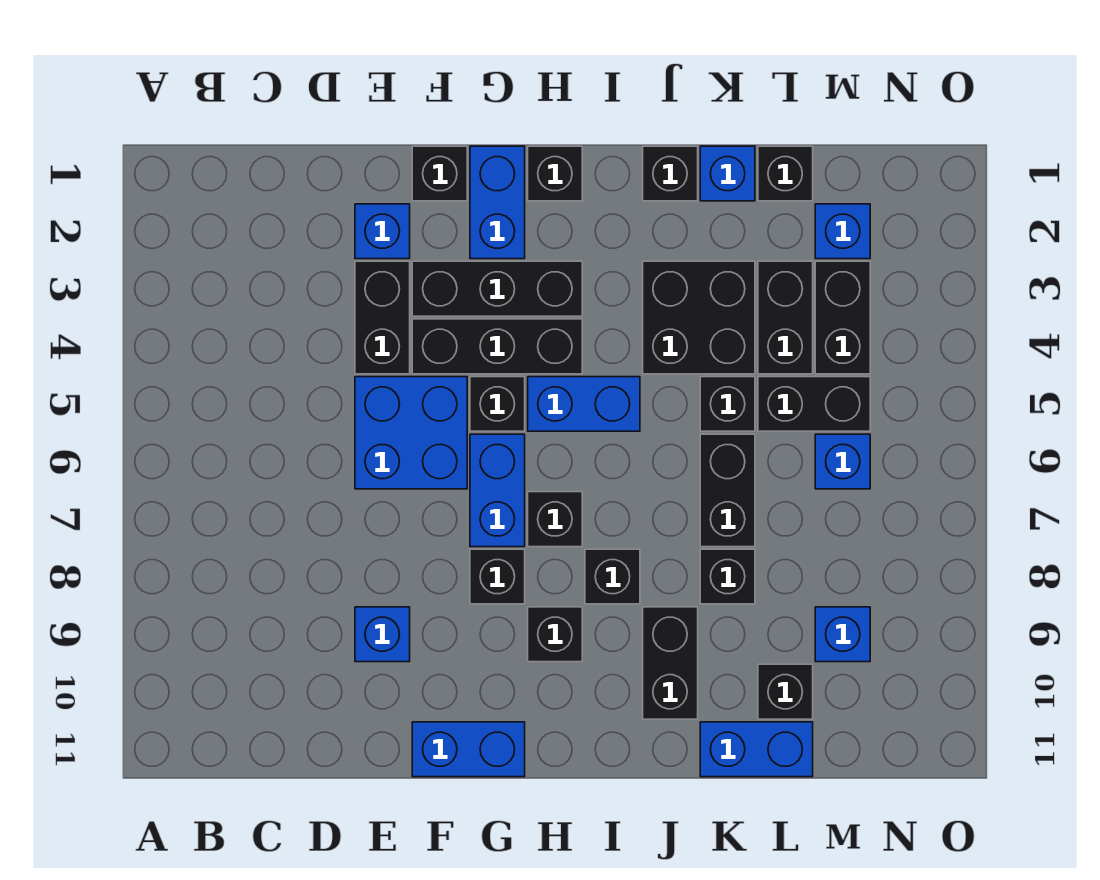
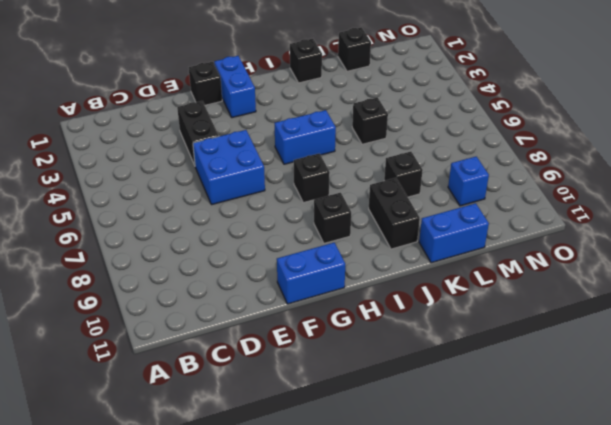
none -> blue brick E2 level 1
none -> blue brick E9 level 1
none -> black brick F3:H3 level 1
none -> black brick F4:H4 level 1

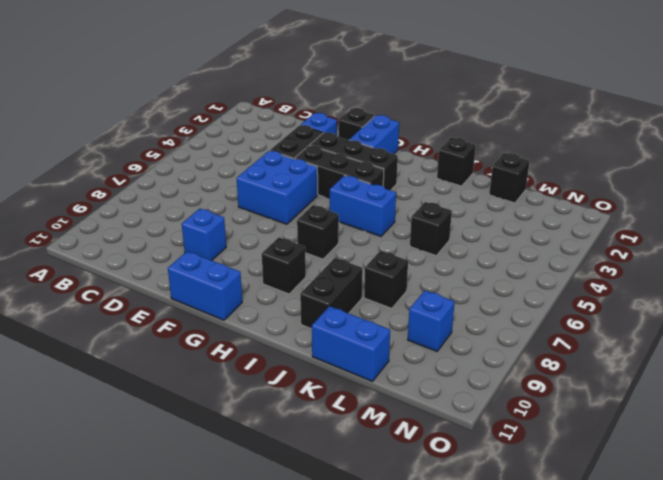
none -> black brick G5 level 1
none -> blue brick G6:G7 level 1
none -> black brick G8 level 1
none -> black brick H1 level 1

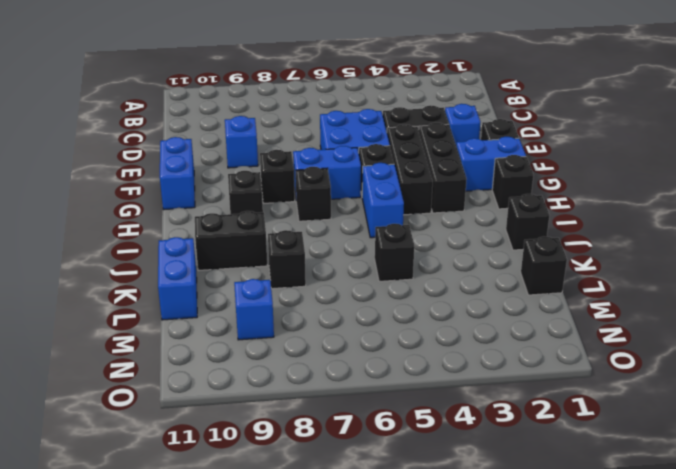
none -> black brick I8 level 1
none -> black brick J3:K4 level 1
none -> blue brick K1 level 1
none -> black brick K6:K7 level 1

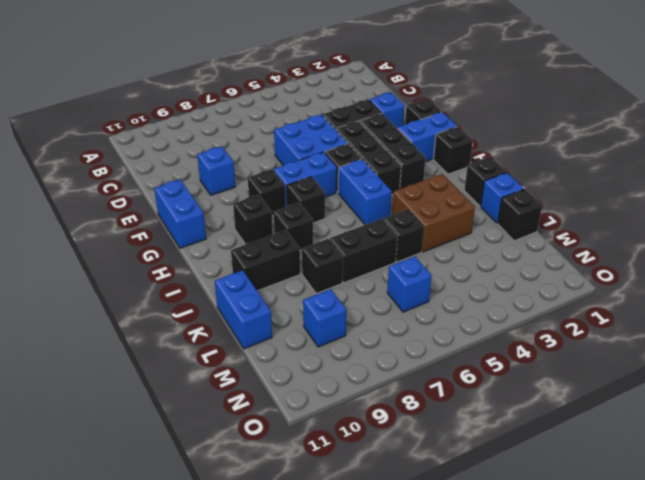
brown brick J3:K4 level 1 -> black brick J3:K4 level 1
none -> black brick L3:L4 level 1
none -> black brick L5:M5 level 1
none -> black brick L10 level 1
none -> blue brick M2 level 1

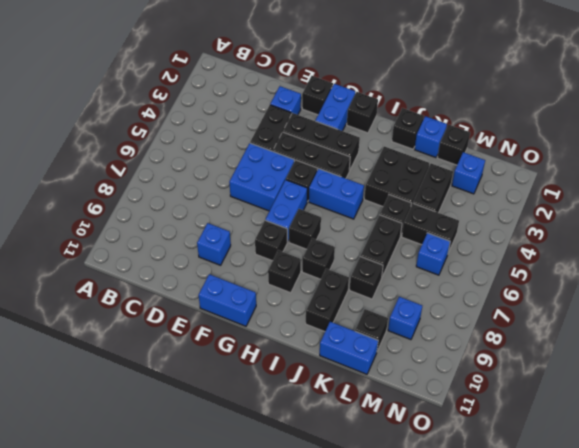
none -> black brick M3:M4 level 1

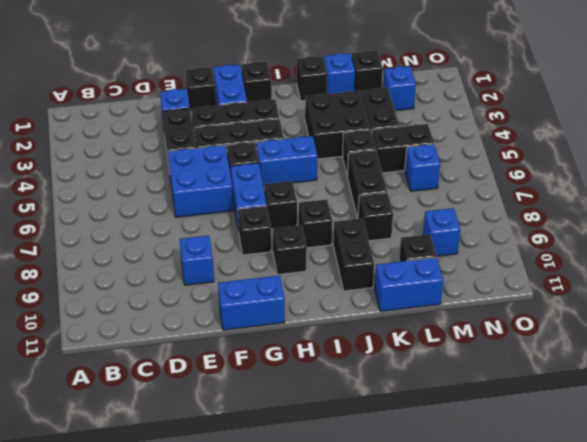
none -> black brick M3:M4 level 1

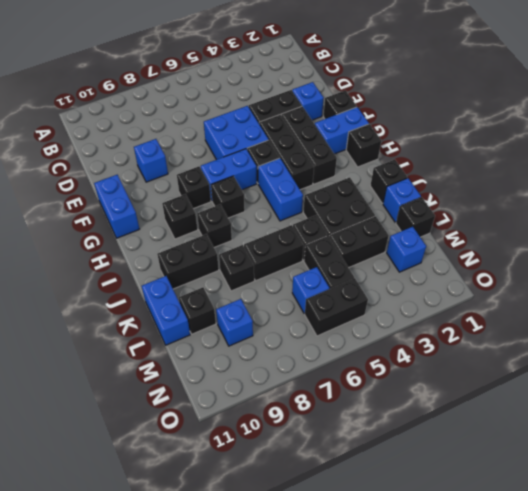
black brick N5:N6 level 1 -> black brick M3:M4 level 1

